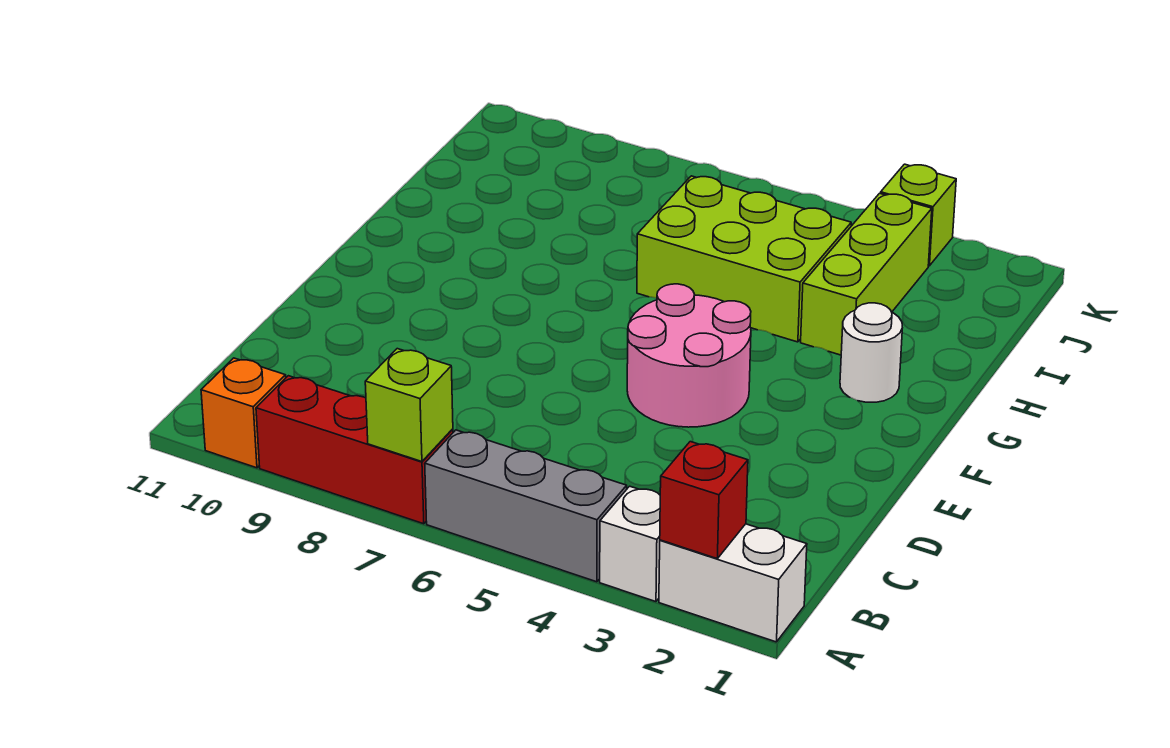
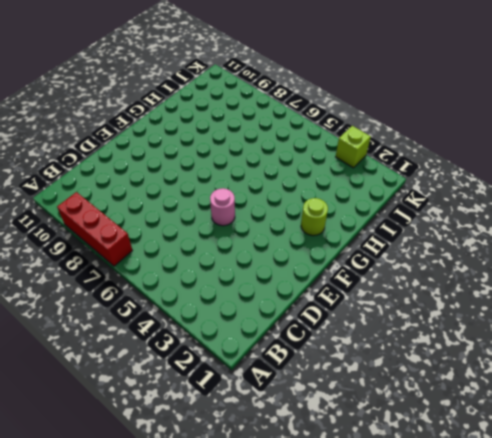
pink round brick E5 level 1 -> pink round brick E4:F5 level 1
lime round brick G2 level 1 -> white round brick G2 level 1
none -> white brick A1:A2 level 1
none -> white brick A3 level 1
none -> grey brick A4:A6 level 1

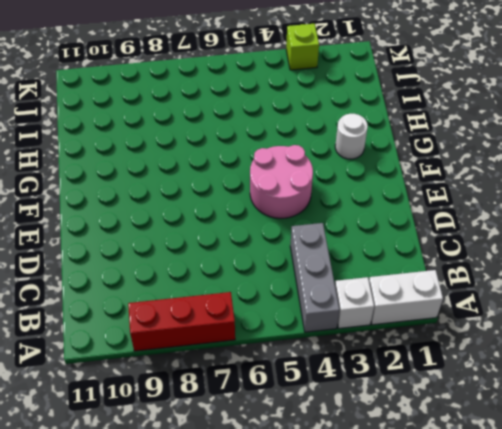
grey brick A4:C4 level 1 -> grey brick A4:A6 level 1
none -> orange brick A10 level 1
none -> lime brick H3:J3 level 1
none -> lime brick H4:I6 level 1

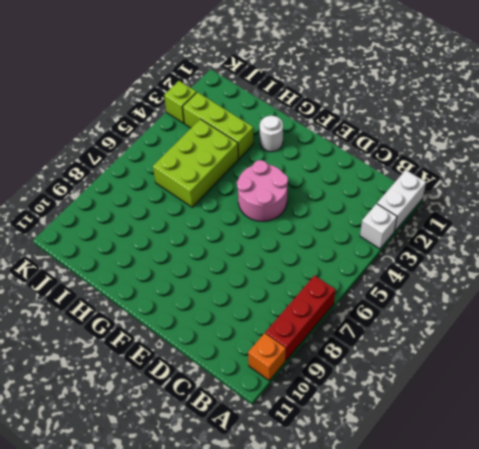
none -> grey brick A4:A6 level 1
none -> red brick A2 level 2
none -> lime brick A7 level 2

